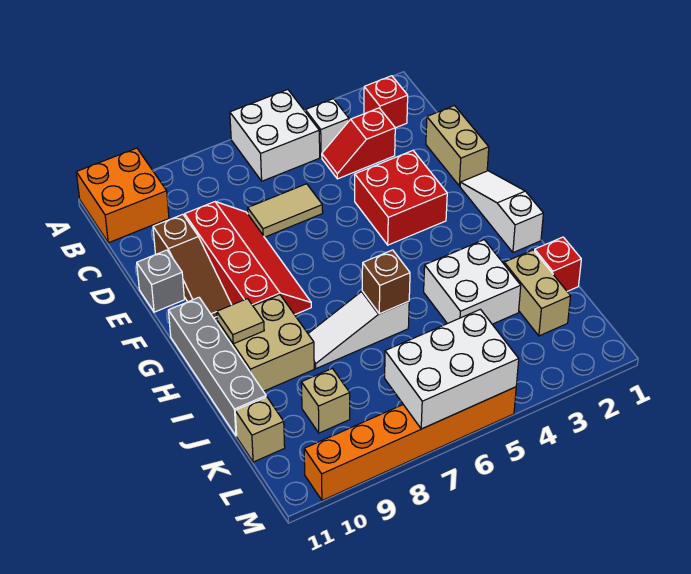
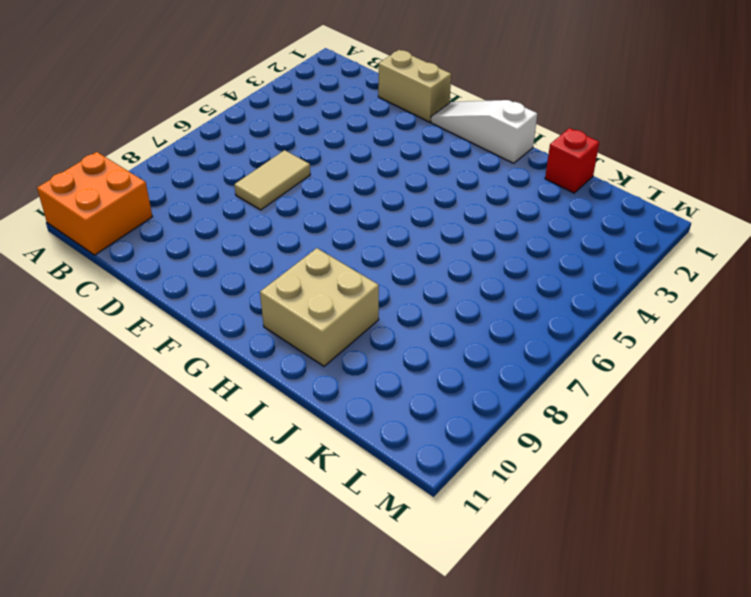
none -> white brick A5:B6 level 1
none -> red brick B2 level 1
none -> white brick B4 level 1

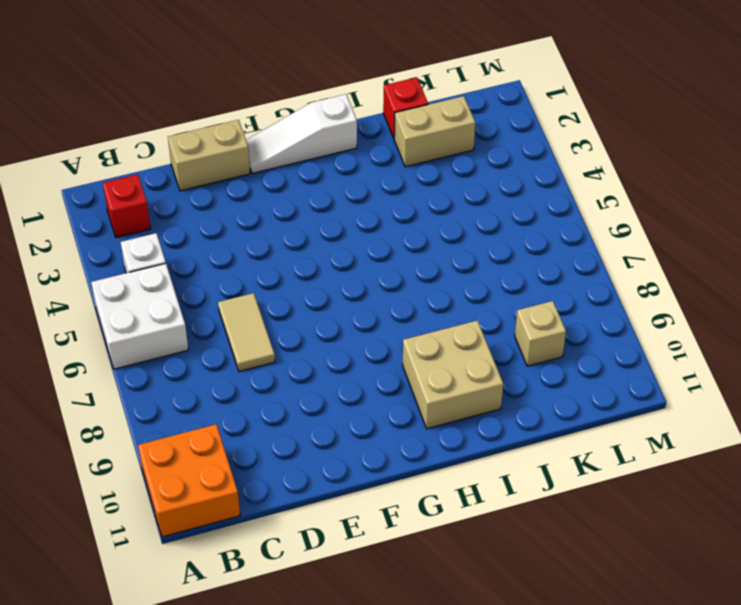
none -> red slope C3:C4 level 1 top 3
none -> red slope D8:G9 level 1 top 9
none -> brown slope D10:F10 level 1 top D

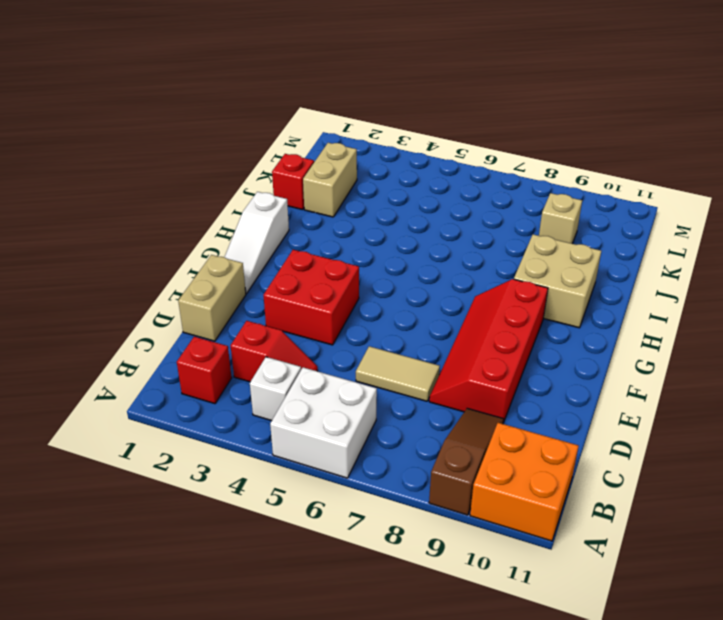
brown slope A9:C9 level 1 top A -> brown slope D10:F10 level 1 top D
none -> grey brick E11 level 1
none -> grey brick G11:J11 level 1
none -> white brick I3:J4 level 1

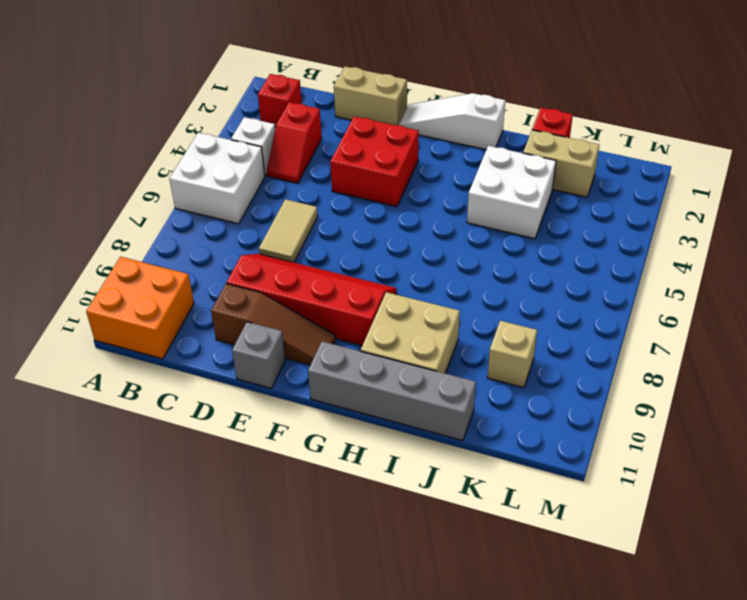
none -> white slope I6:I8 level 1 top 6
none -> tan brick K11 level 1
none -> orange brick M5:M10 level 1

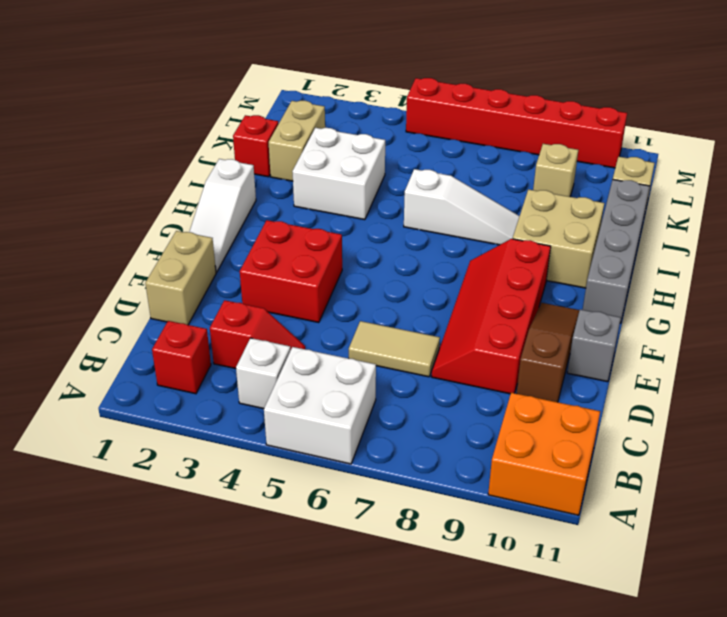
red brick M5:M10 level 1 -> orange brick M5:M10 level 1
none -> tan tile H10 level 2
none -> brown brick I6 level 2
none -> white brick L5:M7 level 2

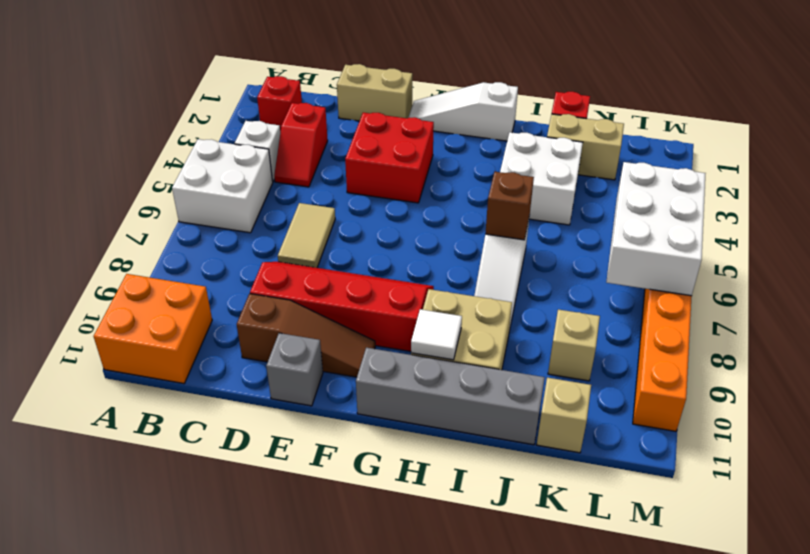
white tile H10 level 2 -> tan tile H10 level 2

